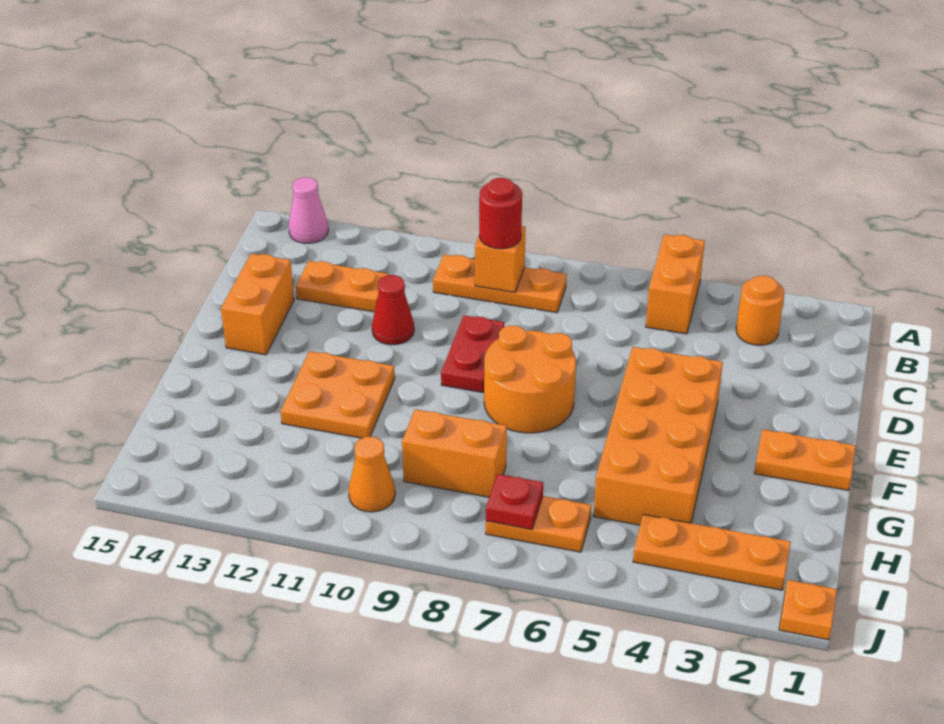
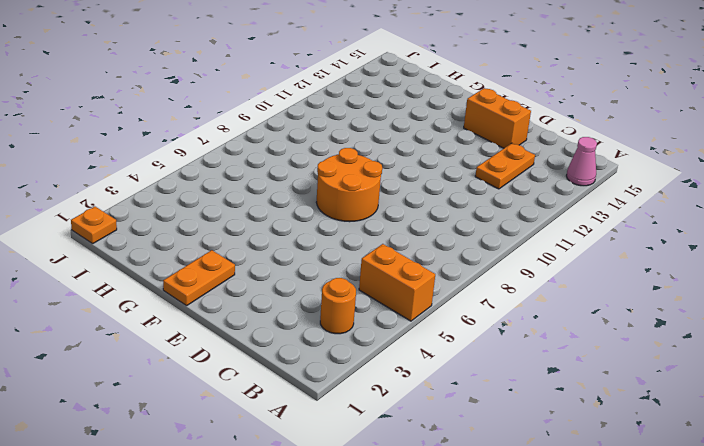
none -> orange plate B8:B10 level 1
none -> red plate D9:E9 level 1
none -> red cone D11 level 1

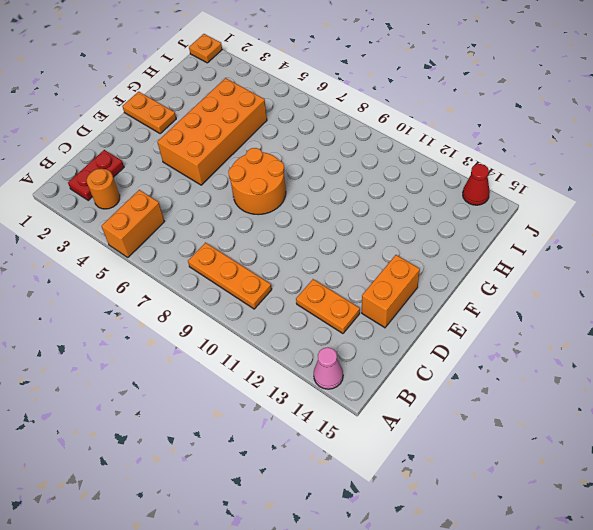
red plate B2:C2 level 1 -> red plate D9:E9 level 1
red cone J14 level 1 -> red cone D11 level 1
none -> orange plate F11:G12 level 1
none -> orange brick H8:H9 level 1
none -> orange plate I2:I4 level 1

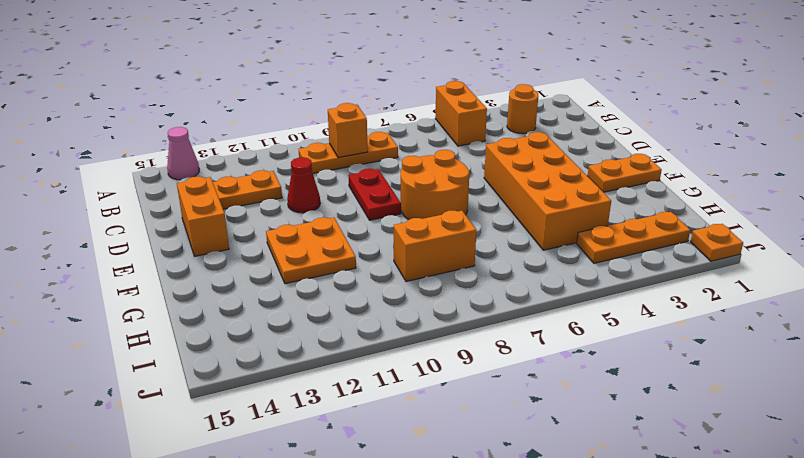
none -> orange plate I6:I7 level 1
none -> orange cone I10 level 1
none -> red plate I7 level 2

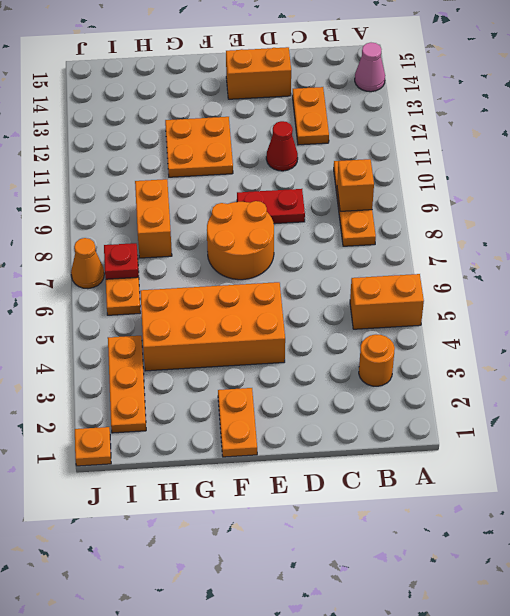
orange cone J7 level 1 -> orange cone I10 level 1
none -> red round brick B9 level 3

